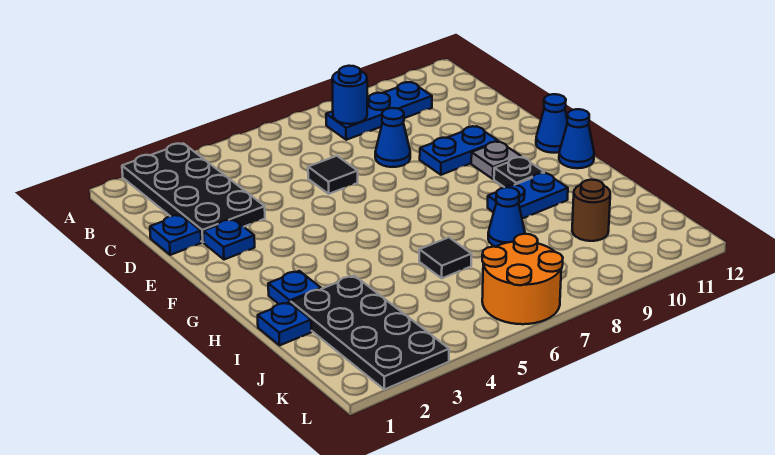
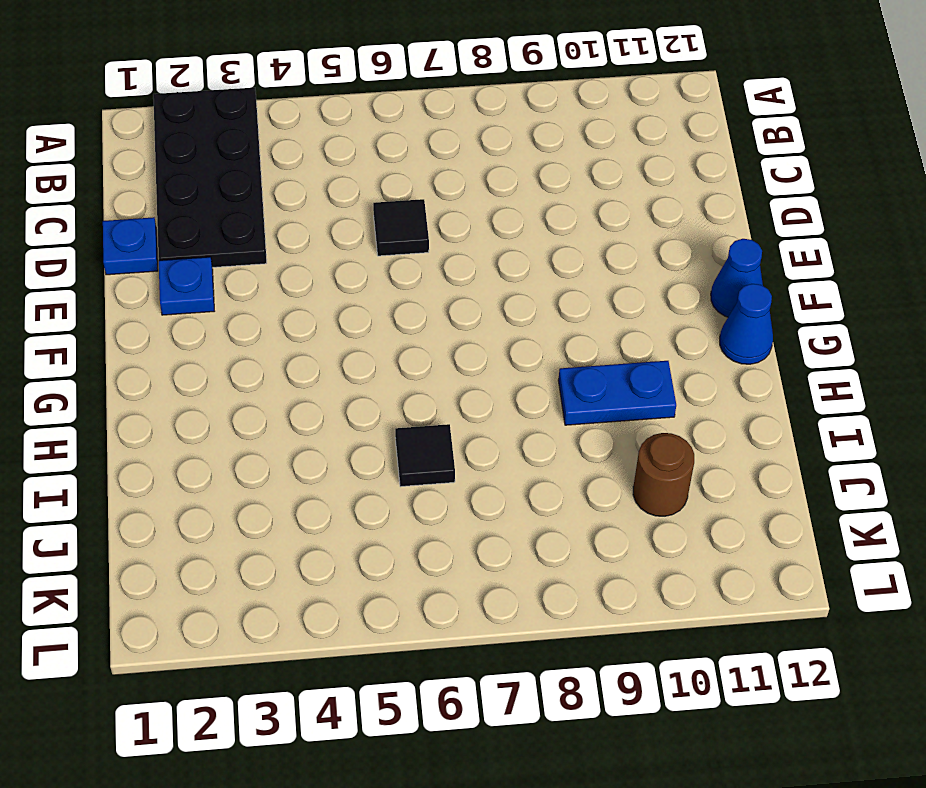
none -> blue plate B8:B10 level 1
none -> blue cone D8 level 1
none -> blue plate E9:E10 level 1

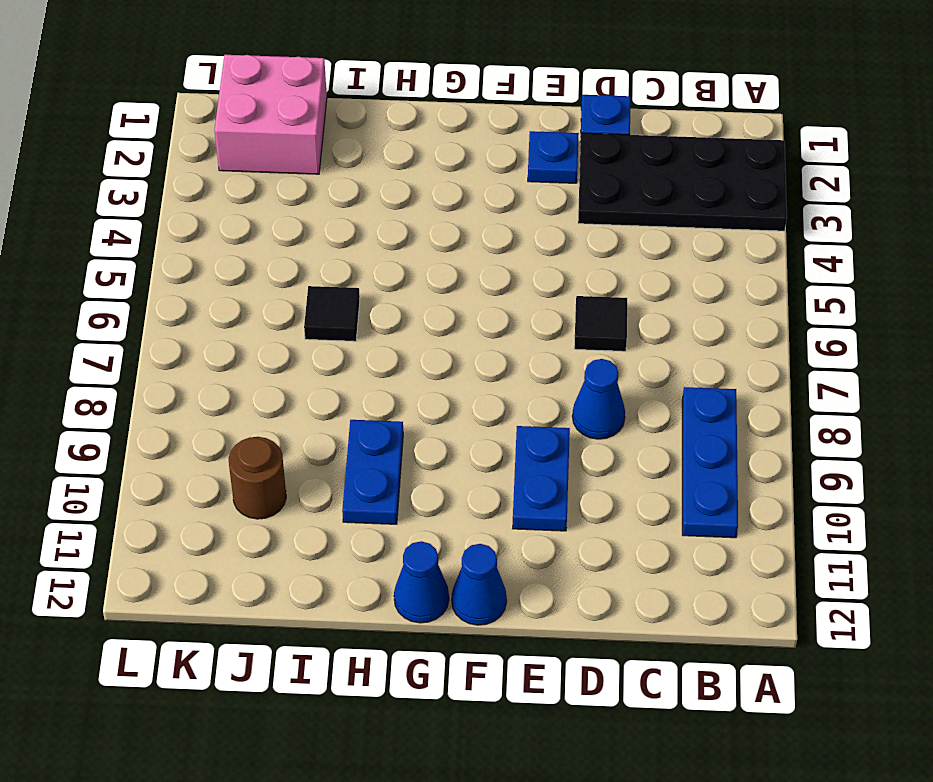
pink brick J1:K2 level 1 -> black plate I2:L3 level 1
none -> grey plate F10 level 1
none -> black plate G10 level 1
none -> blue plate H2 level 1

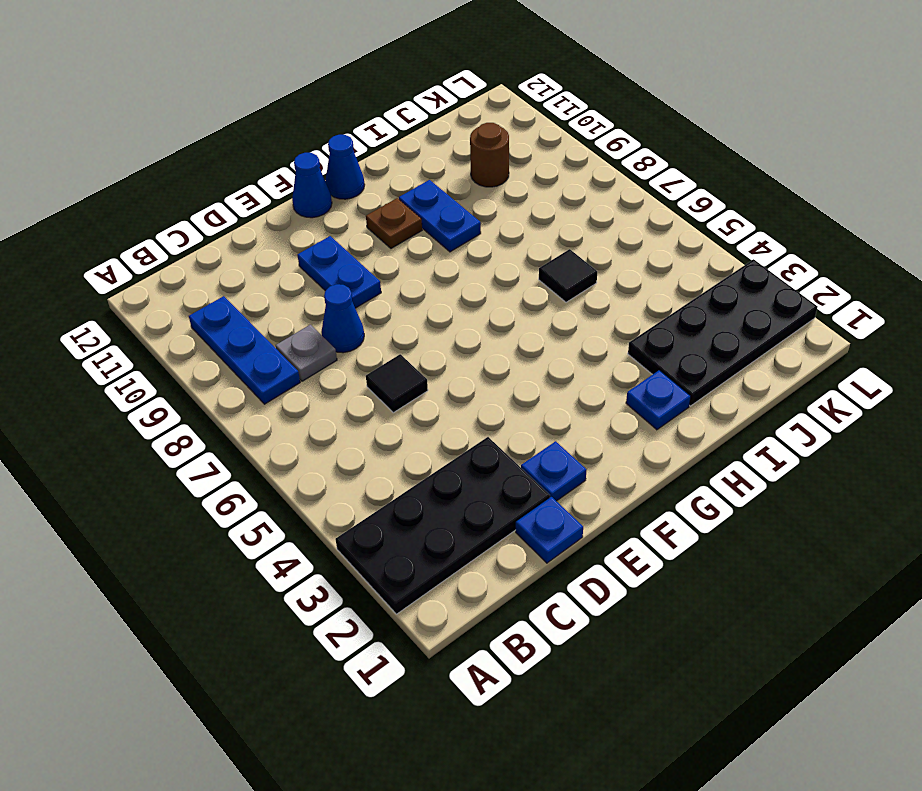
grey plate C8 level 1 -> grey plate F10 level 1
brown plate G10 level 1 -> black plate G10 level 1
none -> blue plate I1 level 1
none -> blue cone I8 level 1
none -> orange round brick K6:L7 level 1

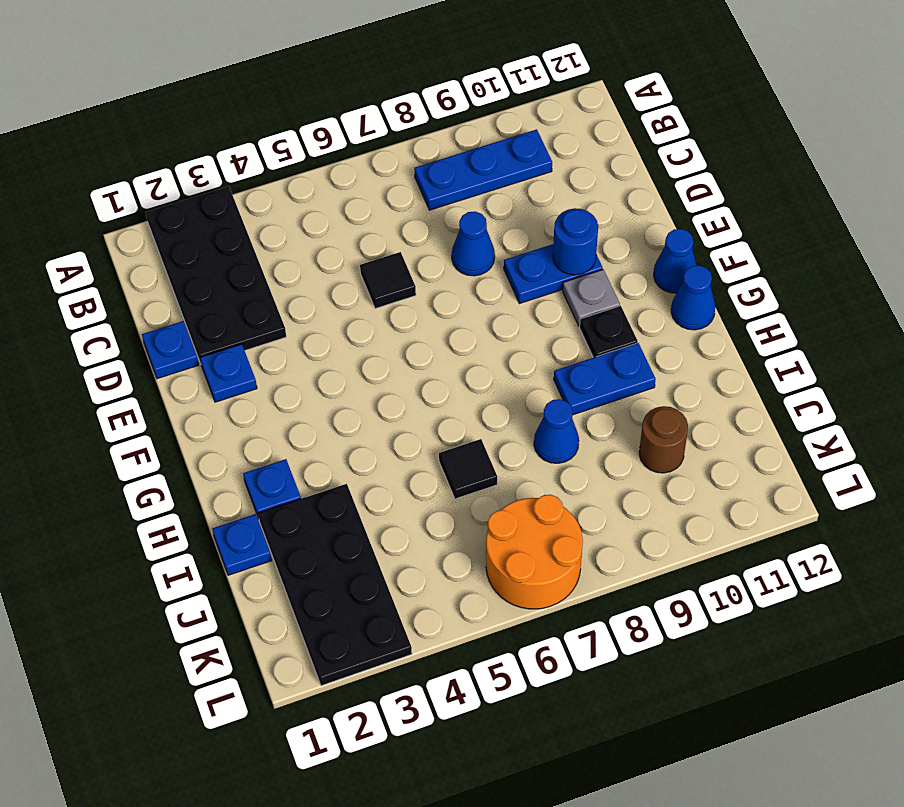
blue round brick E10 level 2 -> blue round brick B8 level 2

